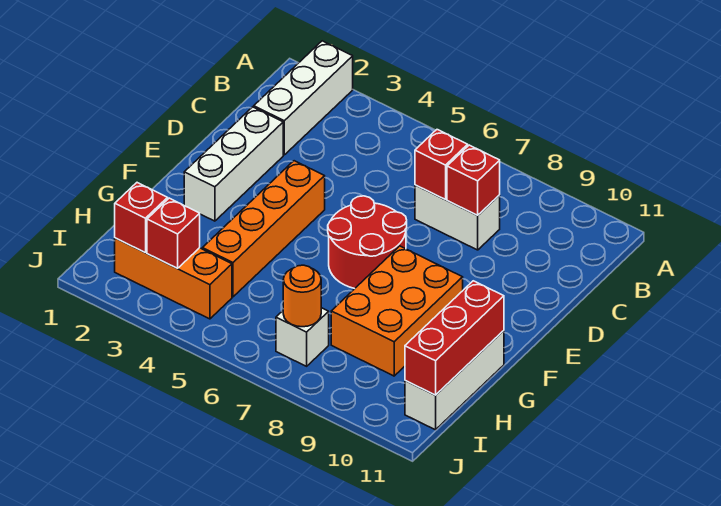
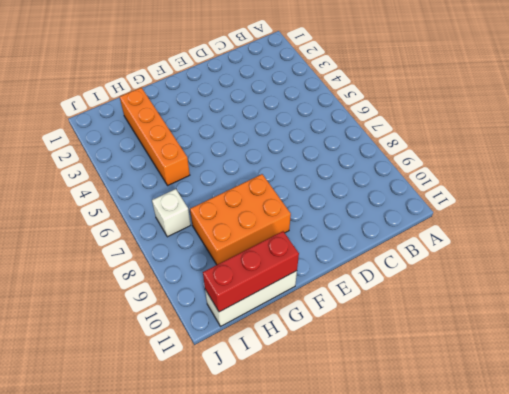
orange brick H2:H5 level 1 -> orange brick E4:H4 level 1
none -> white brick A2:C2 level 1
none -> white brick C7:C8 level 1
none -> white brick D2:F2 level 1

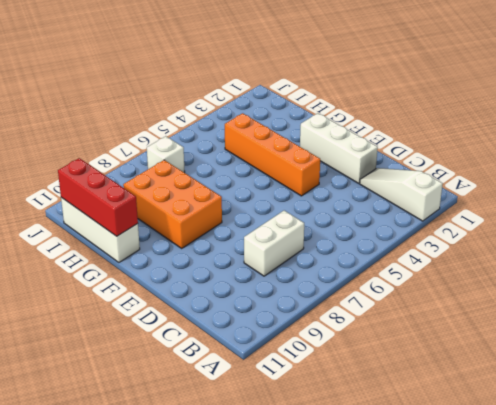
white slope A2:C2 level 1 top A -> white brick A2:C2 level 1
none -> red round brick E6:F7 level 1
none -> orange brick I2:I4 level 1
none -> red brick C7 level 2

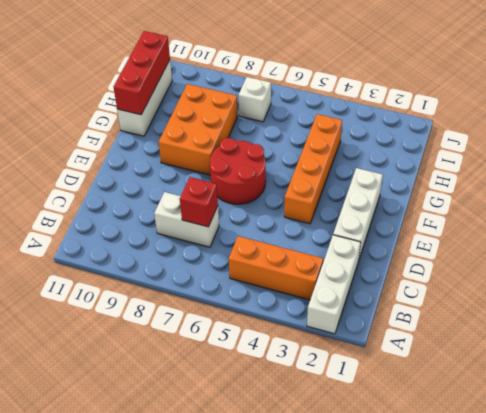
orange brick B3:B5 level 1 -> orange brick I2:I4 level 1
none -> red brick C8 level 2
none -> red brick I2 level 2
none -> red brick I3 level 2

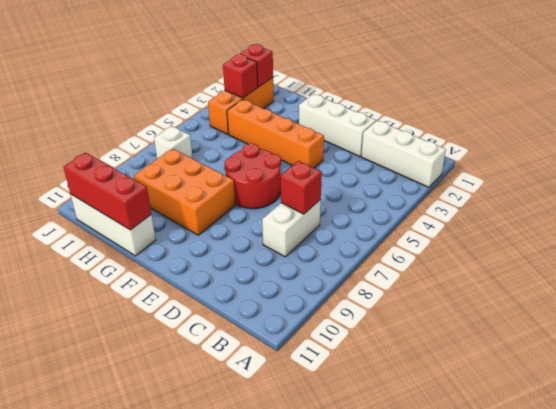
none -> red brick C8 level 2
none -> orange round brick I7 level 2

